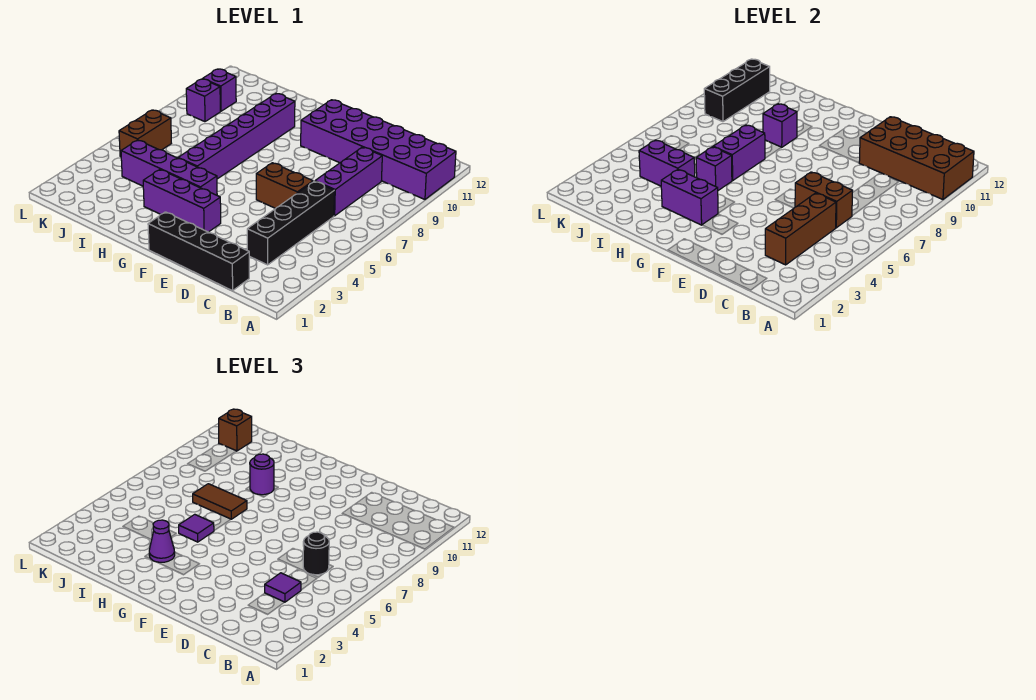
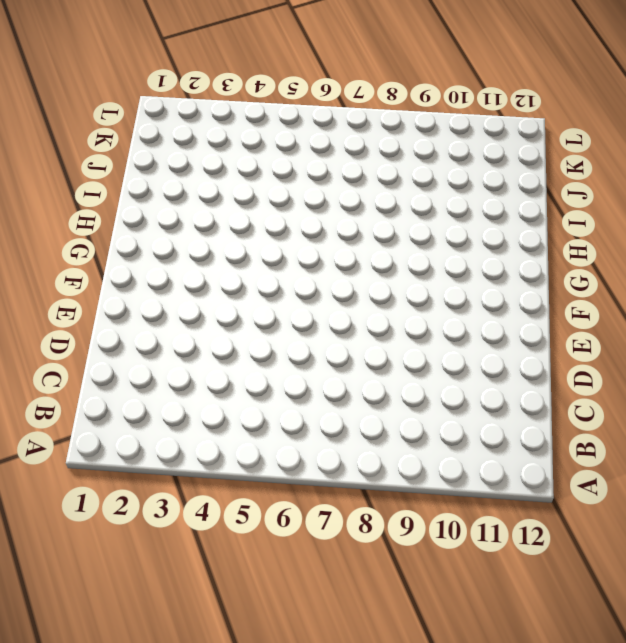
none -> purple brick A10:F11 level 1
none -> black brick C1:F1 level 1
none -> black brick C3:C6 level 1

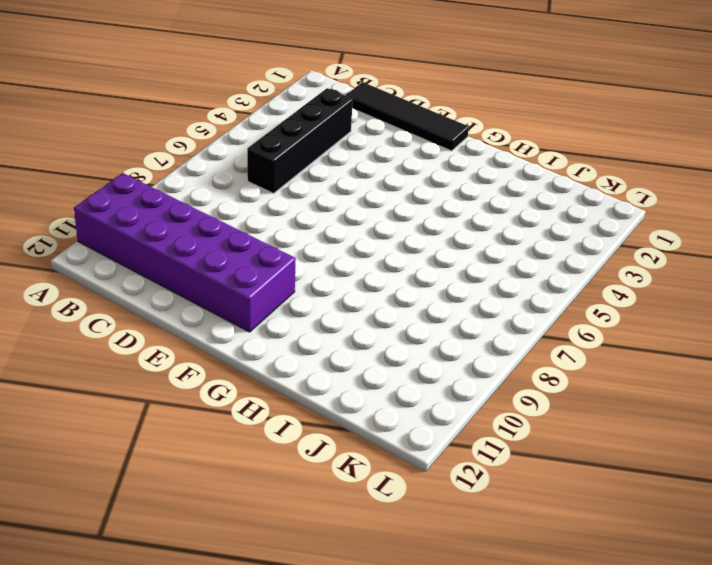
black tile C1:F1 level 1 -> black brick C1:F1 level 1
none -> purple brick C7:C9 level 1
none -> brown brick D6:E6 level 1
none -> purple brick F3:H3 level 1

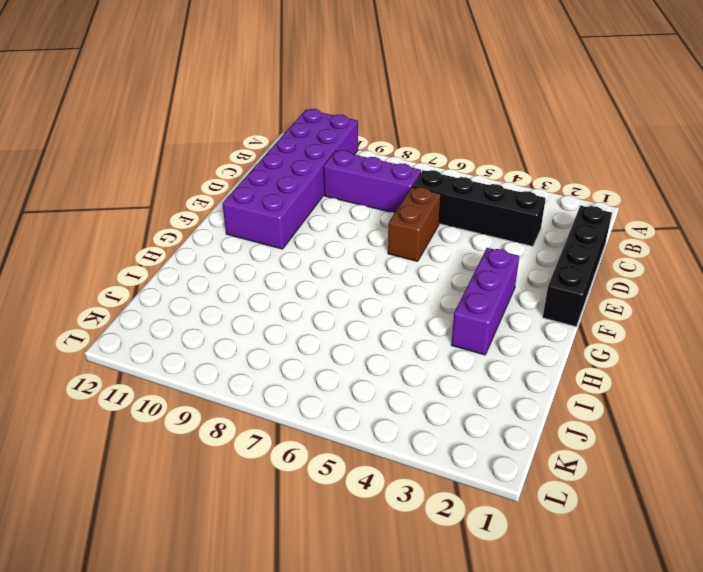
none -> purple brick G4:J4 level 1
none -> purple brick H5:H10 level 1
none -> brown brick K5:K6 level 1

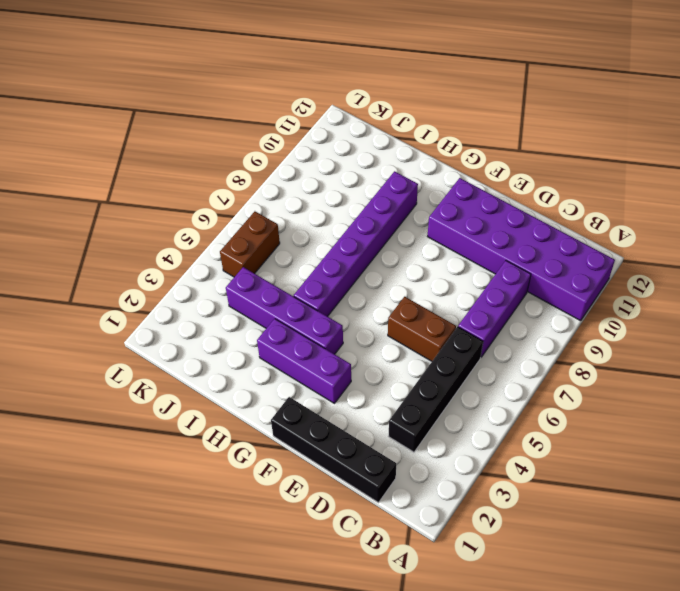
none -> purple brick K9 level 1
none -> purple brick K10 level 1
none -> brown brick A10:D11 level 2

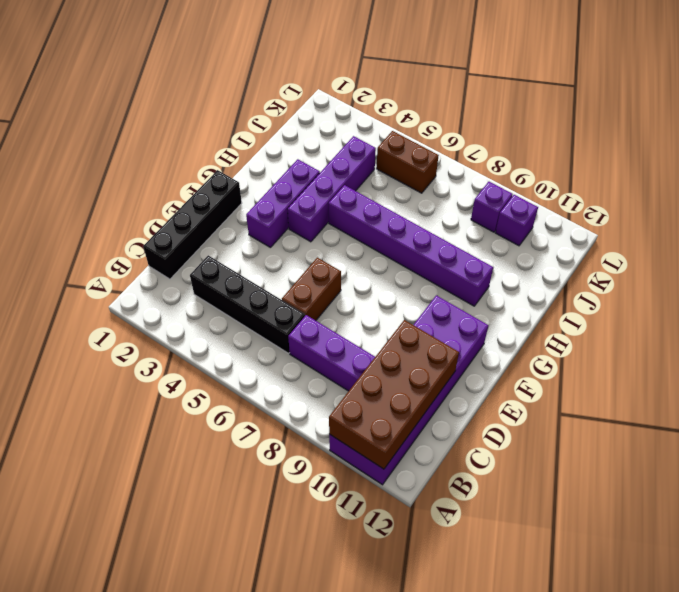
none -> brown brick C3:C5 level 2
none -> brown brick C6:D6 level 2
none -> purple brick G3:H3 level 2

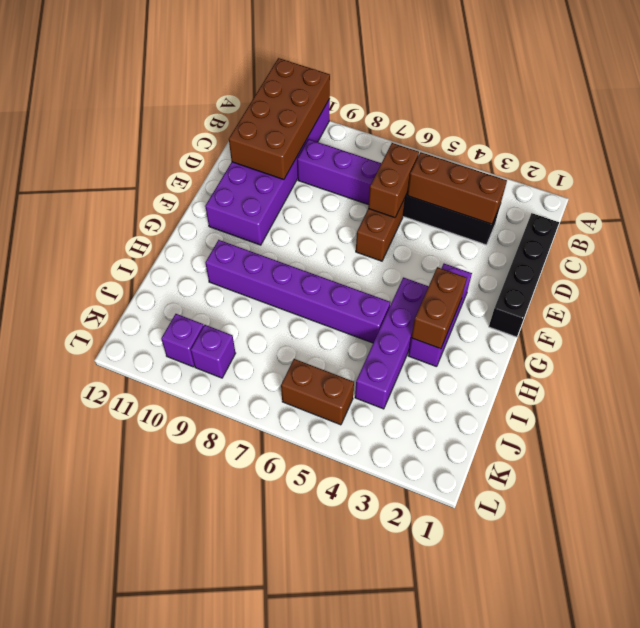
brown brick G3:H3 level 2 -> purple brick G3:H3 level 2
none -> purple brick H5 level 2
none -> purple brick H6:H7 level 2
none -> purple brick H9 level 2

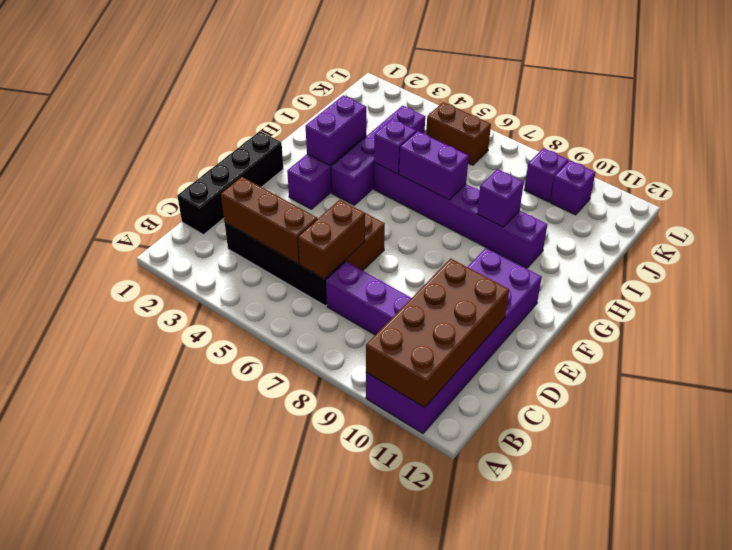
none -> purple brick I4:J4 level 2
none -> black brick K9:K11 level 2
none -> purple tile C4 level 3

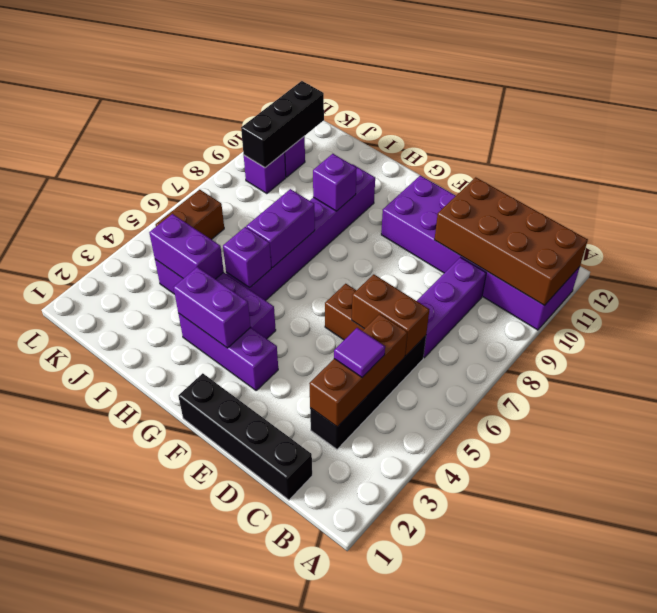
none -> black round brick C6 level 3
none -> purple cone H3 level 3
none -> purple tile H5 level 3

